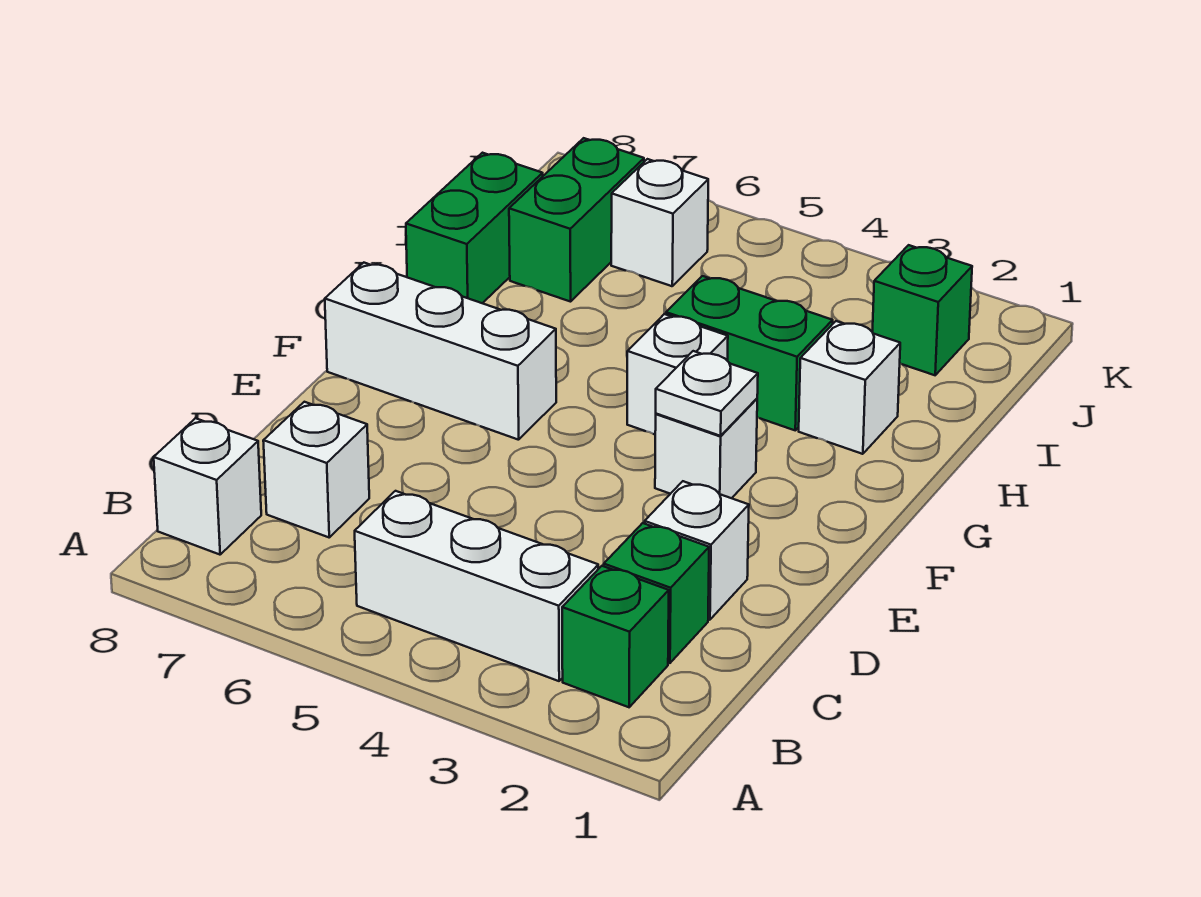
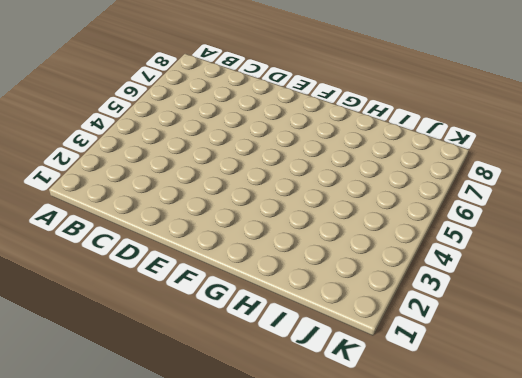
none -> green brick B2 level 1
none -> white brick B3:B5 level 1
none -> white brick B8 level 1

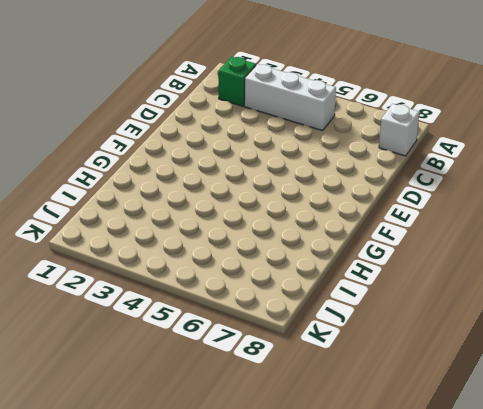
none -> green brick C2 level 1
none -> white brick C7 level 1
none -> white brick D2 level 1

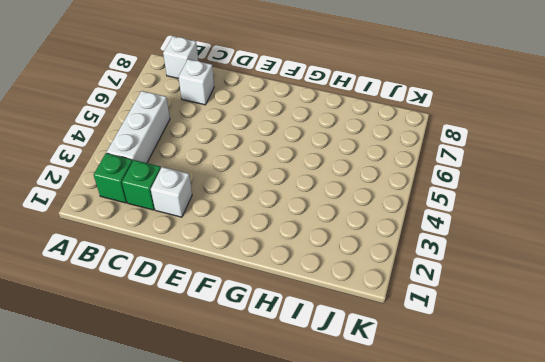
none -> white brick F3 level 1
none -> white brick F6:F8 level 1
none -> white brick G4 level 1

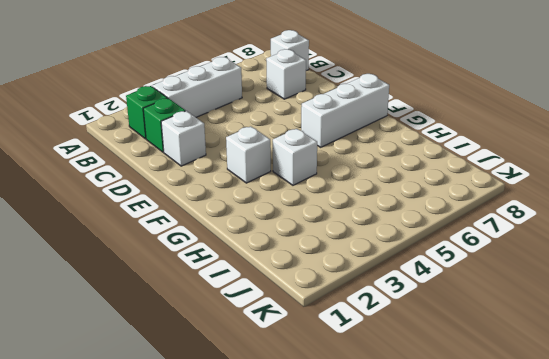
none -> white brick H2 level 1
none -> green brick H3:H4 level 1
none -> green brick H8:I8 level 1

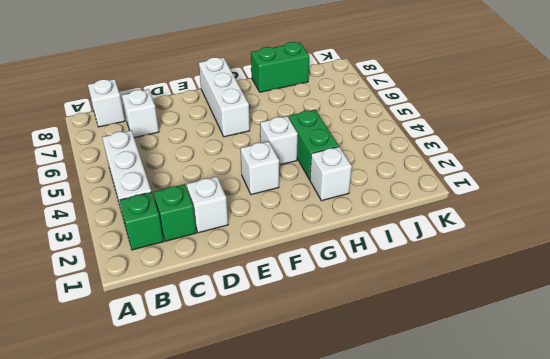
none -> green brick I7:J7 level 1
none -> green brick J2 level 1
none -> white brick J6 level 1

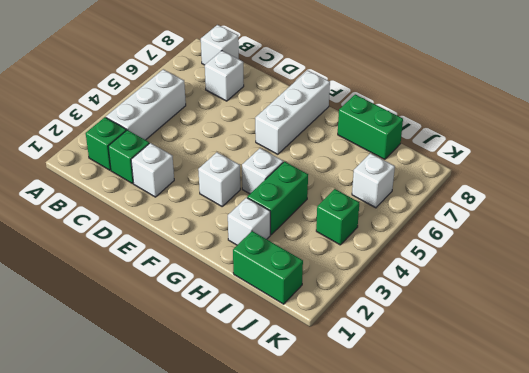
green brick I1:J1 level 1 -> green brick I7:J7 level 1
green brick J4 level 1 -> green brick J2 level 1
none -> white plate F3 level 2

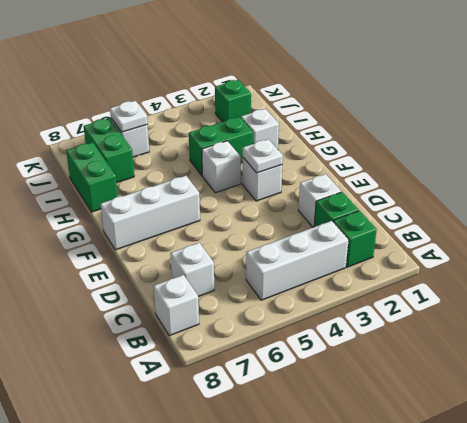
white plate J6 level 2 -> none

